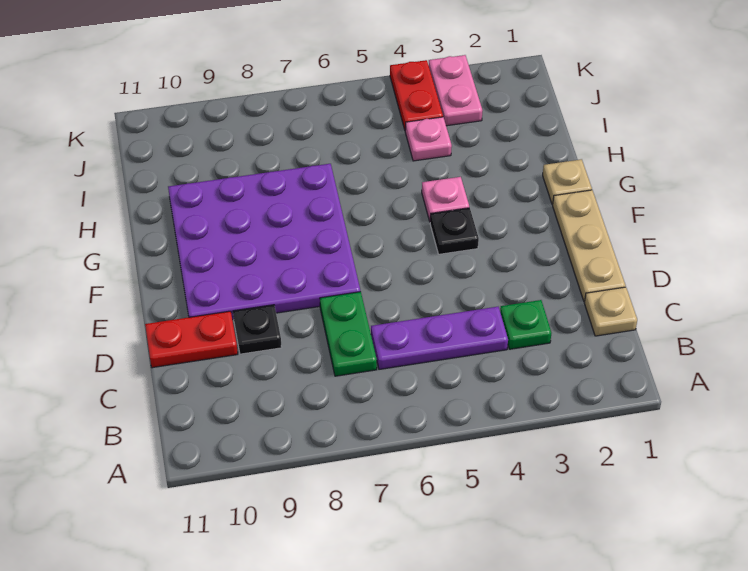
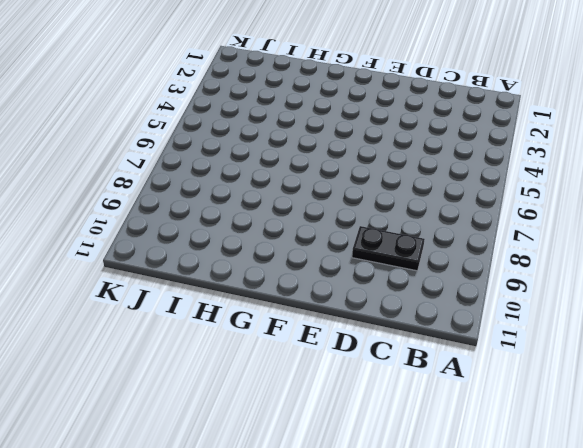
black plate C9:D9 level 1 -> black plate D9 level 1
none -> tan plate C1 level 1
none -> green plate C3 level 1
none -> purple plate C4:C6 level 1

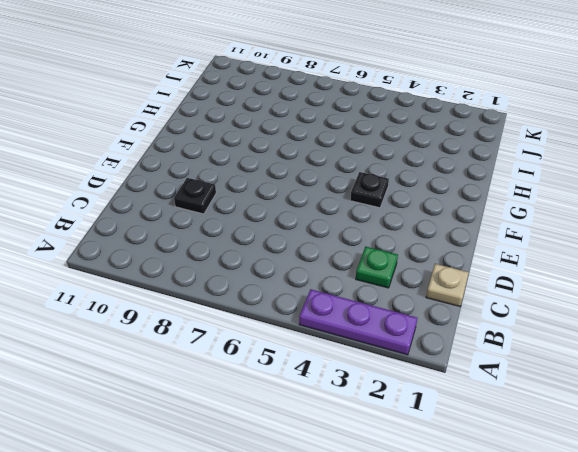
purple plate A2:A4 level 1 -> purple plate C4:C6 level 1
none -> green plate C7:D7 level 1
none -> tan plate D1:F1 level 1
none -> red plate D10:D11 level 1

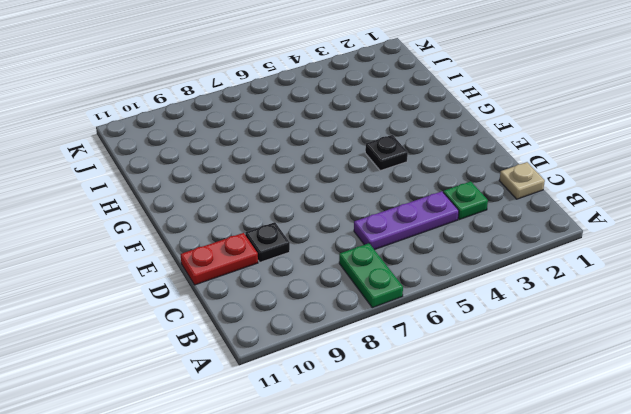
green plate A7:B7 level 1 -> green plate C7:D7 level 1
none -> tan plate D1:F1 level 1
none -> purple plate E7:H10 level 1
none -> tan plate G1 level 1

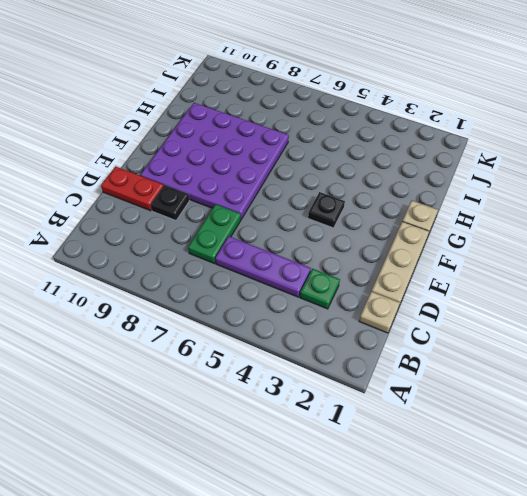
none -> pink plate G4 level 1
none -> pink plate I4 level 1
none -> pink plate J3:K3 level 1

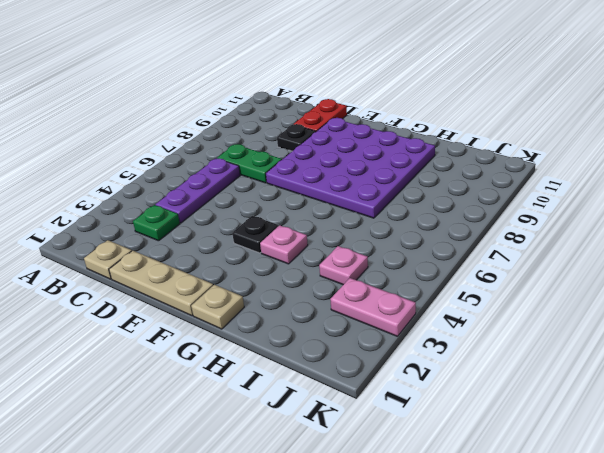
none -> red plate J4:K4 level 1

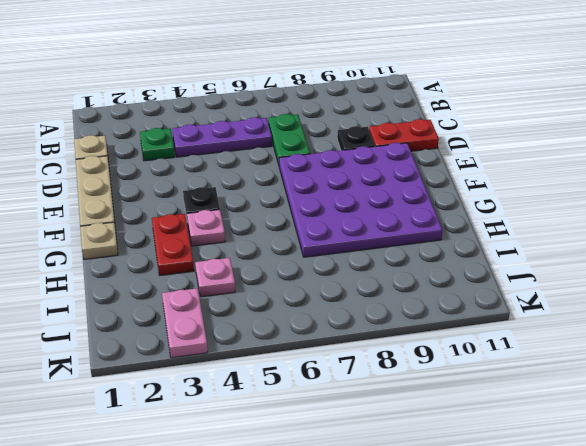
red plate G3:H3 level 1 -> red plate J4:K4 level 1

